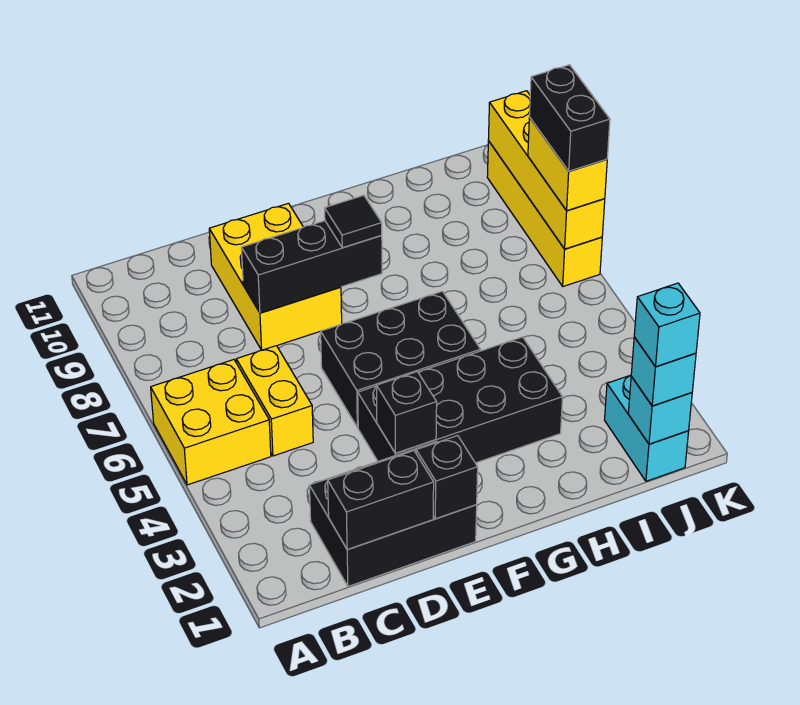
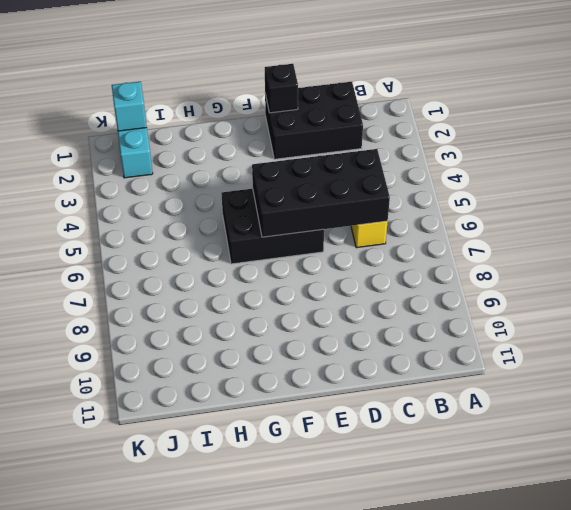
black brick C5:F6 level 2 -> black brick E3:H4 level 1
none -> yellow brick A5:B6 level 1
none -> yellow brick D8:E10 level 1
none -> yellow brick K7:K10 level 1

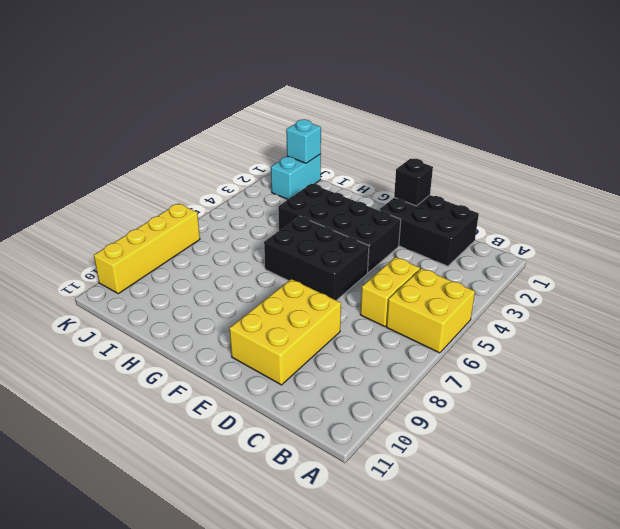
none -> black brick C1:D1 level 2
none -> black brick D8:F8 level 2
none -> black brick E3 level 2

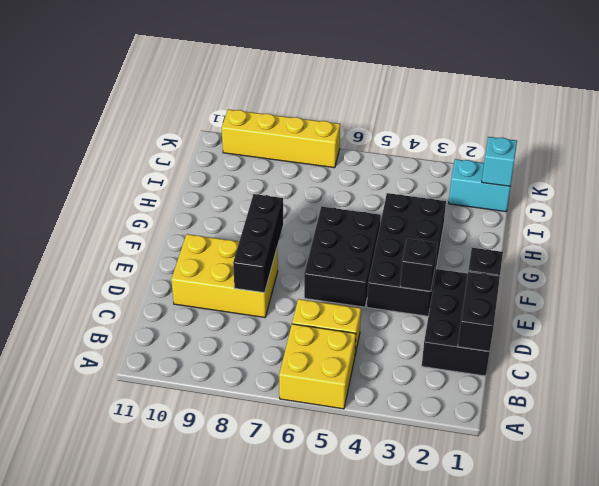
none -> yellow brick K7:K10 level 2
none -> black tile F8 level 3
none -> cyan brick J1 level 3

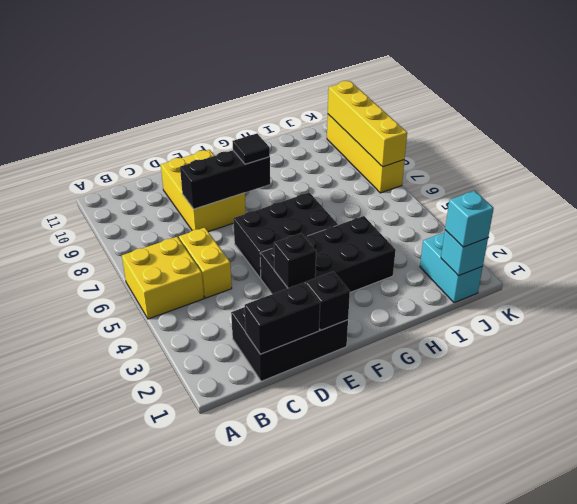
none -> yellow brick K7:K8 level 3
none -> cyan brick J1 level 4
none -> black brick K7:K8 level 4

